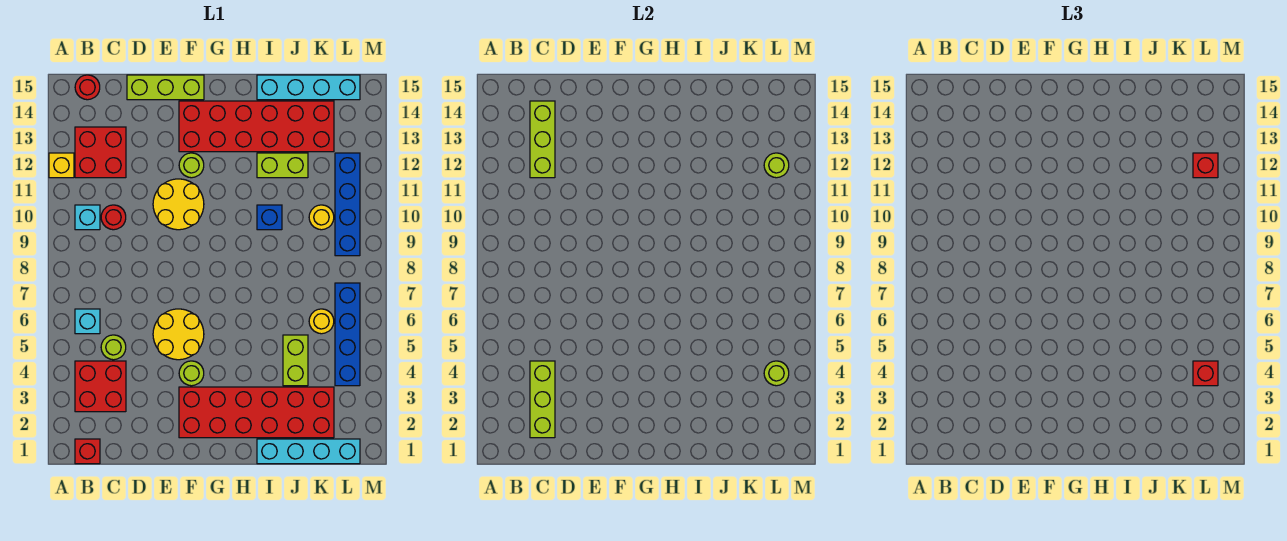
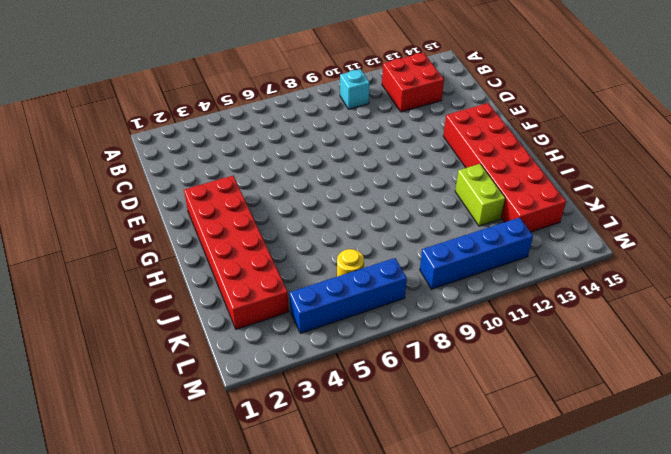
none -> yellow brick A12 level 1
none -> red brick B1 level 1
none -> red brick B3:C4 level 1
none -> cyan brick B6 level 1

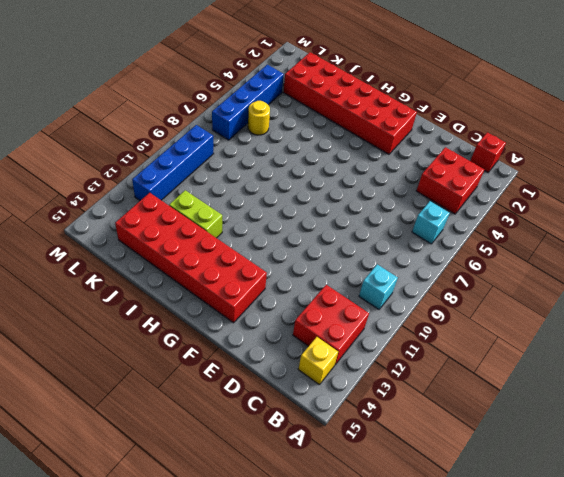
yellow brick B14 level 1 -> yellow brick A12 level 1
none -> red round brick B15 level 1
none -> lime round brick C5 level 1
none -> red round brick C10 level 1
none -> lime brick D15:F15 level 1

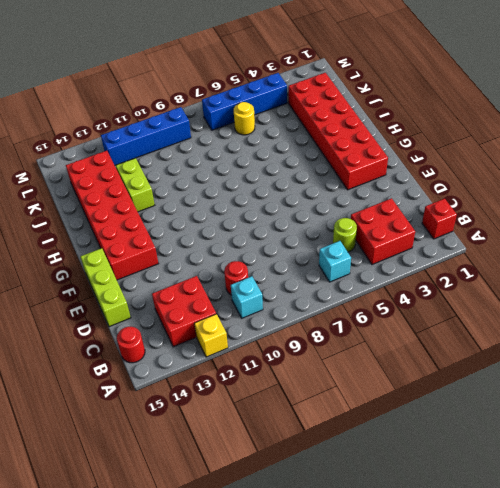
none -> yellow round brick E5:F6 level 1
none -> yellow round brick E10:F11 level 1
none -> lime round brick F4 level 1
none -> lime round brick F12 level 1

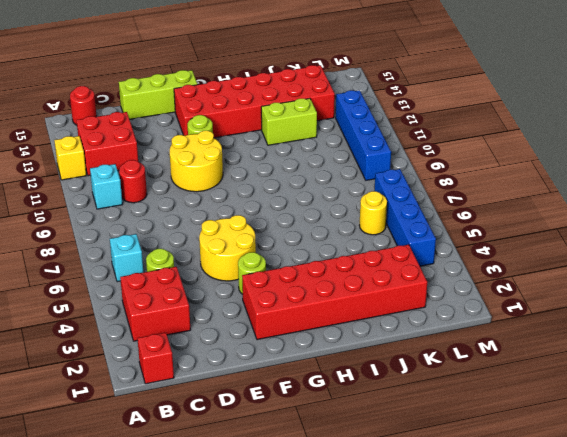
none -> cyan brick I1:L1 level 1
none -> blue brick I10 level 1
none -> cyan brick I15:L15 level 1
none -> lime brick J4:J5 level 1

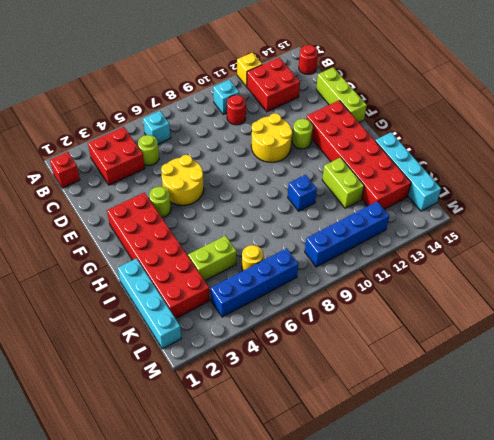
none -> yellow round brick K10 level 1
none -> lime brick C2:C4 level 2
none -> lime brick C12:C14 level 2
none -> lime round brick L4 level 2

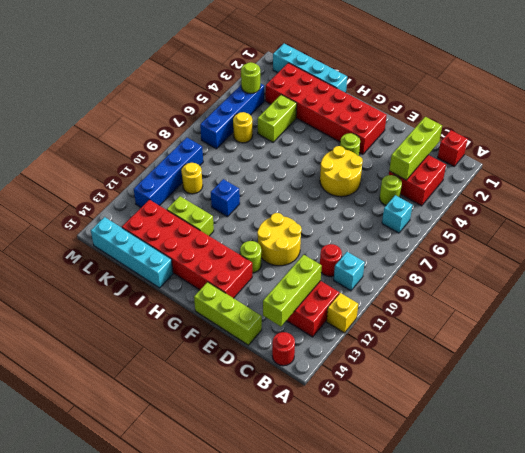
none -> lime round brick L12 level 2
none -> red brick L4 level 3
none -> red brick L12 level 3

